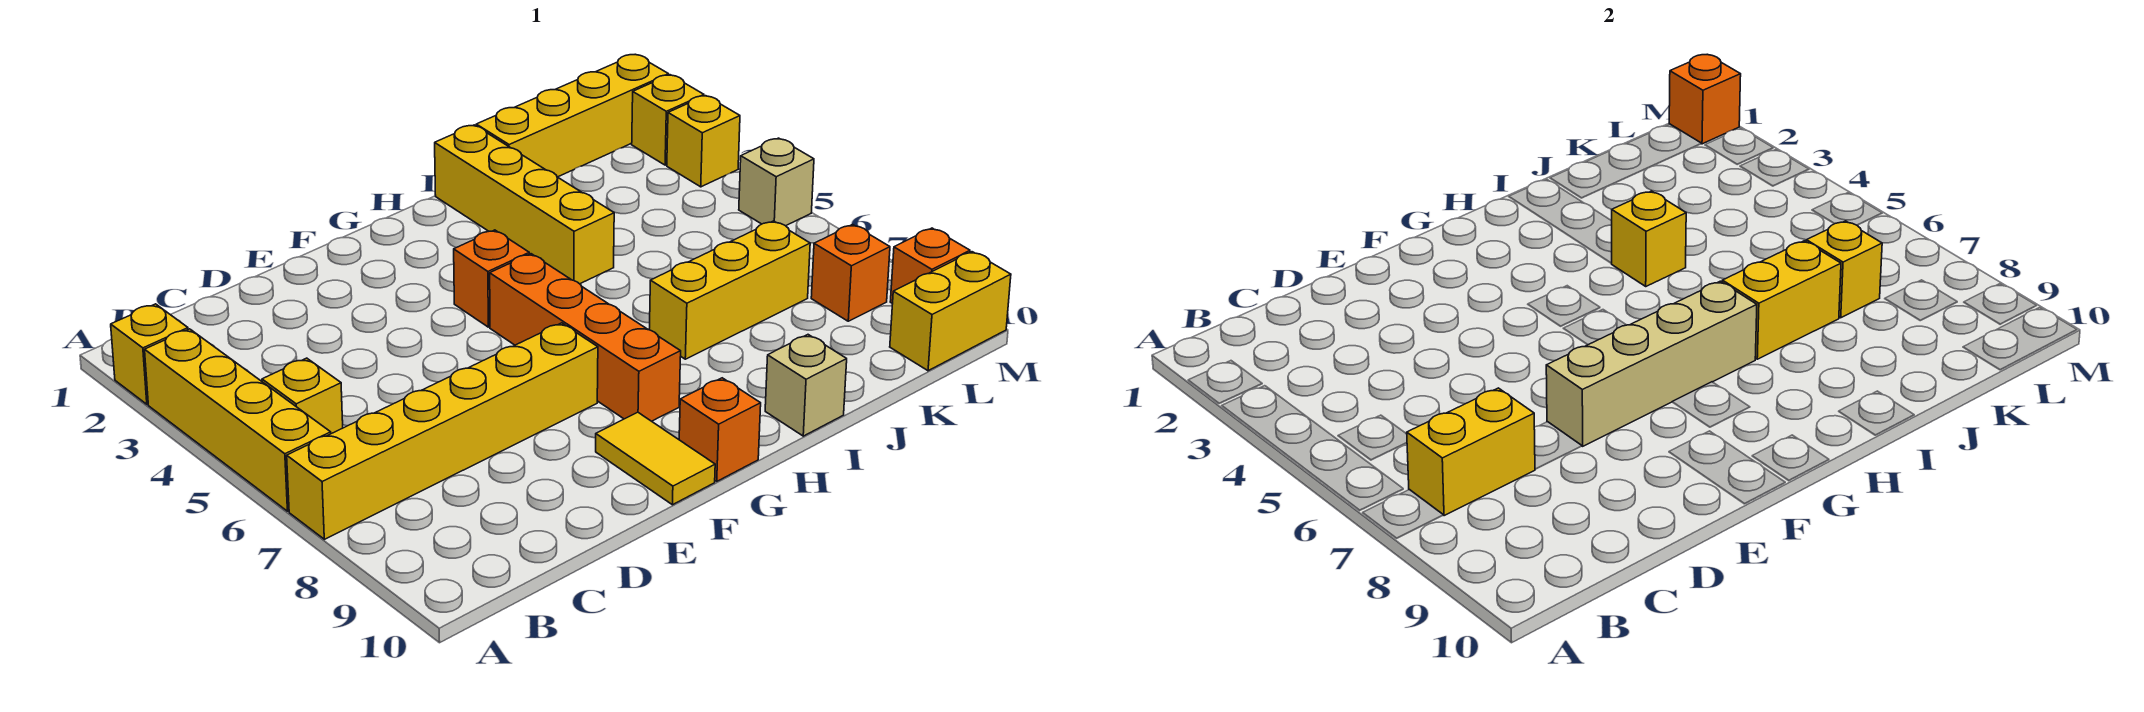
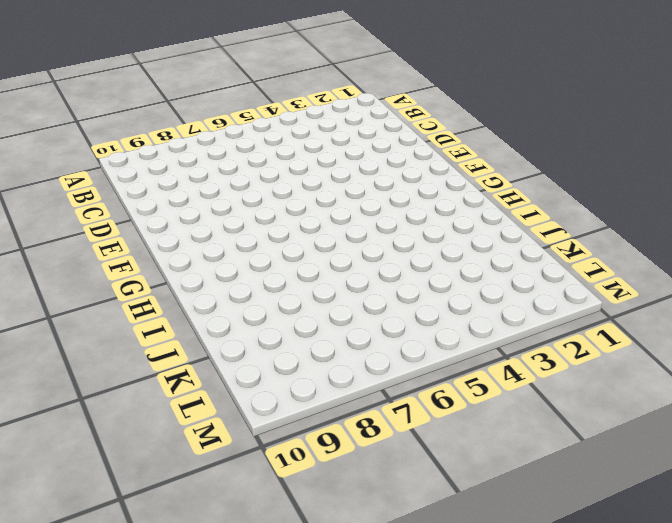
none -> yellow brick A2 level 1
none -> yellow brick A3:A6 level 1
none -> yellow brick A7:F7 level 1

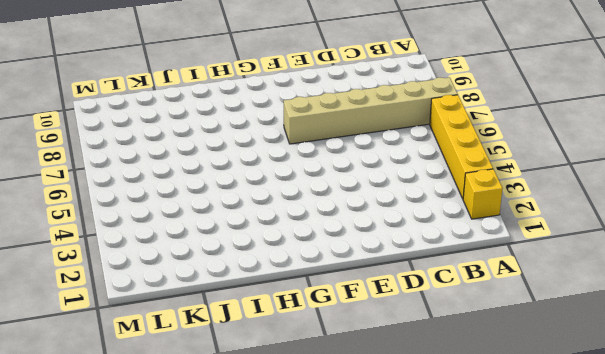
tan brick A7:F7 level 1 -> yellow brick A7:F7 level 1
none -> yellow brick B5 level 1
none -> yellow tile F9:F10 level 1
none -> orange brick G4 level 1

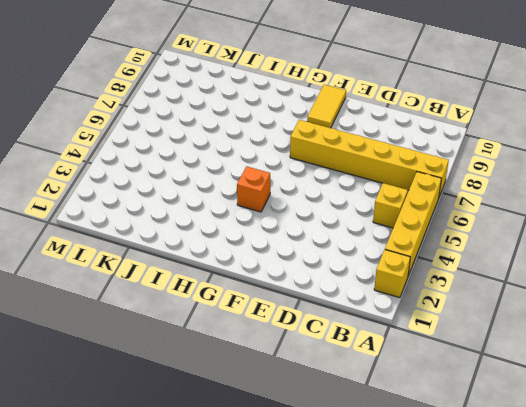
none -> orange brick G5:G8 level 1
none -> orange brick G10 level 1
none -> yellow brick I1:I4 level 1

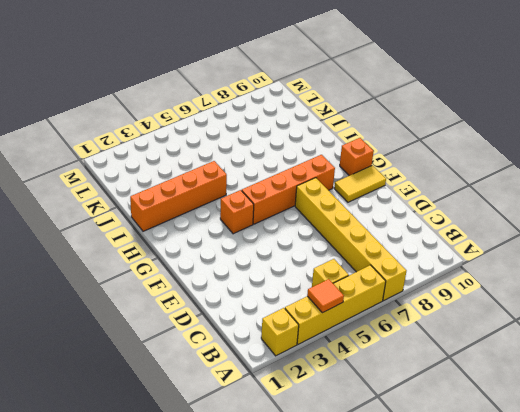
orange tile A4 level 2 -> none
orange brick I1:I4 level 1 -> yellow brick I1:I4 level 1
none -> yellow brick I7:K7 level 1
none -> tan brick I10 level 1
none -> yellow brick J1:M1 level 1

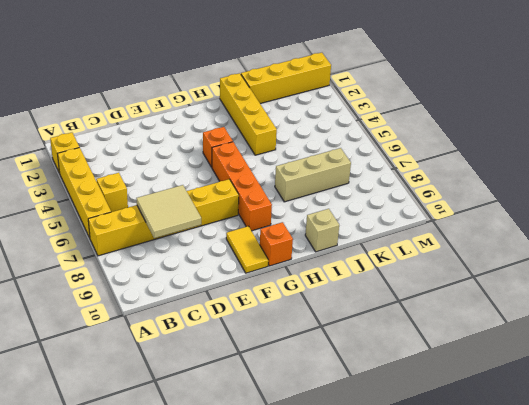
tan tile C7:D8 level 2 -> yellow brick B7:C7 level 2
tan brick I7:K7 level 1 -> yellow brick I7:K7 level 1
none -> orange brick L8 level 1
none -> yellow brick L10:M10 level 1
none -> yellow brick M2 level 1

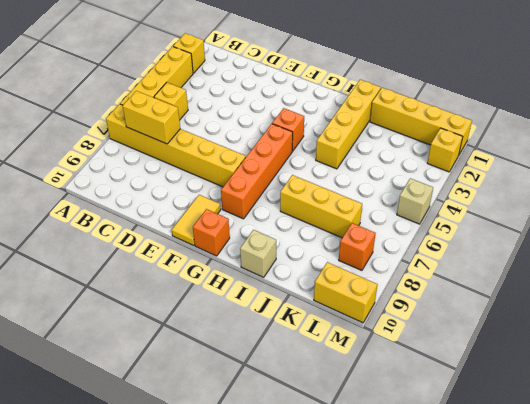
none -> yellow brick M3 level 1
none -> orange brick M9 level 1
none -> tan brick E7:H7 level 2

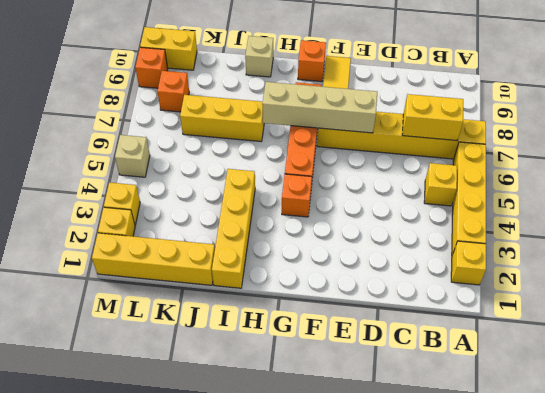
none -> yellow brick I4 level 2
none -> yellow brick I7:J7 level 2
none -> yellow brick K7 level 2

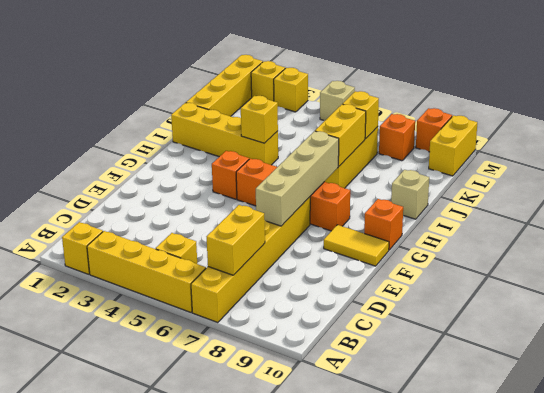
none -> orange brick M1 level 2

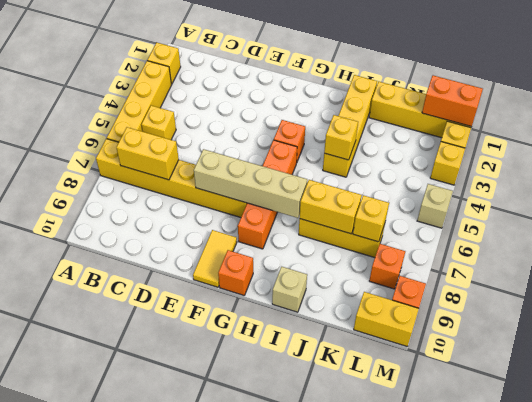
orange brick L1:M1 level 2 -> orange brick M1 level 2

